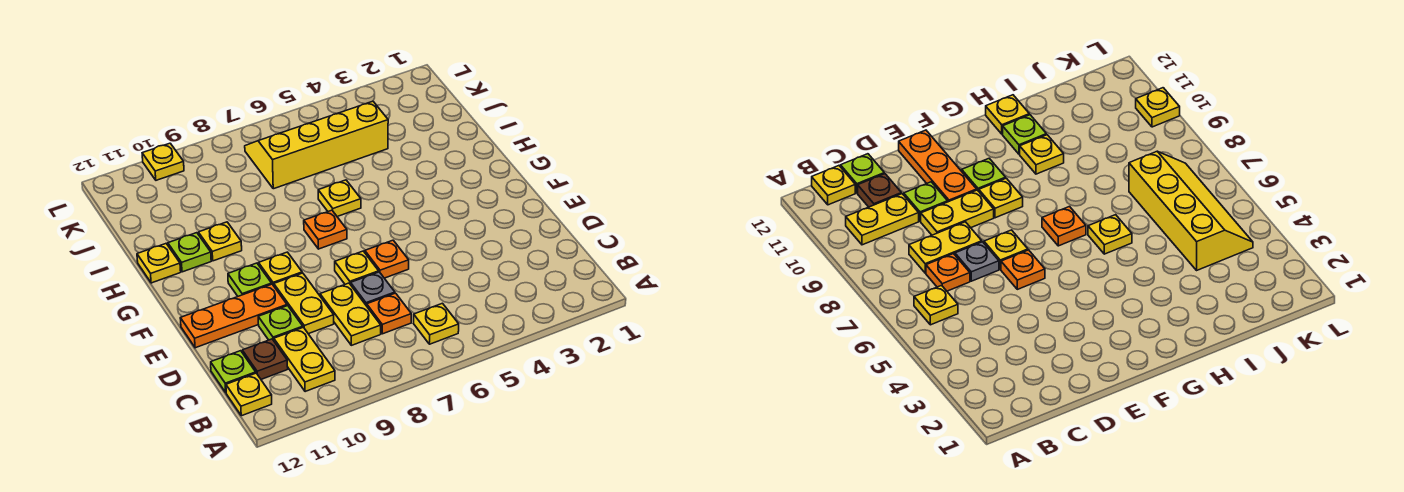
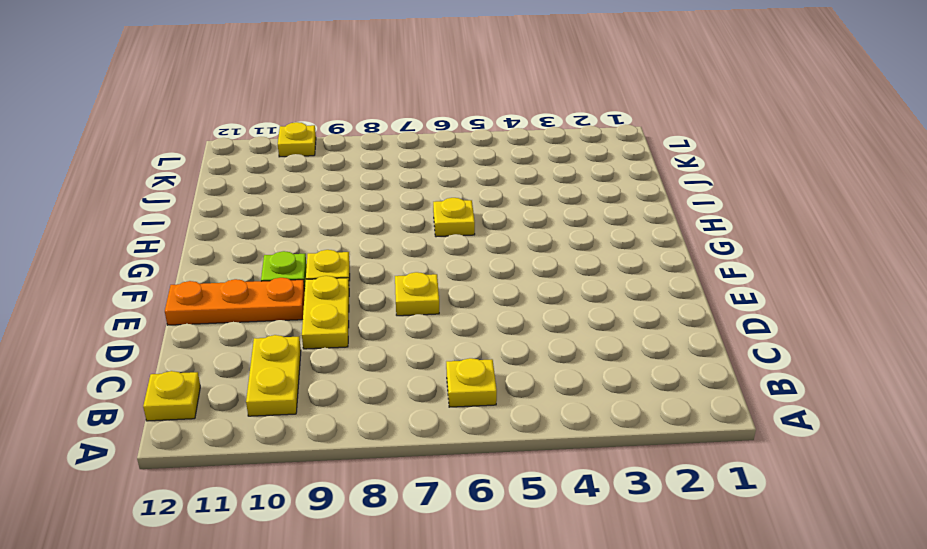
none -> orange plate C7 level 1
none -> yellow plate C8:D8 level 1
none -> brown plate C11 level 1

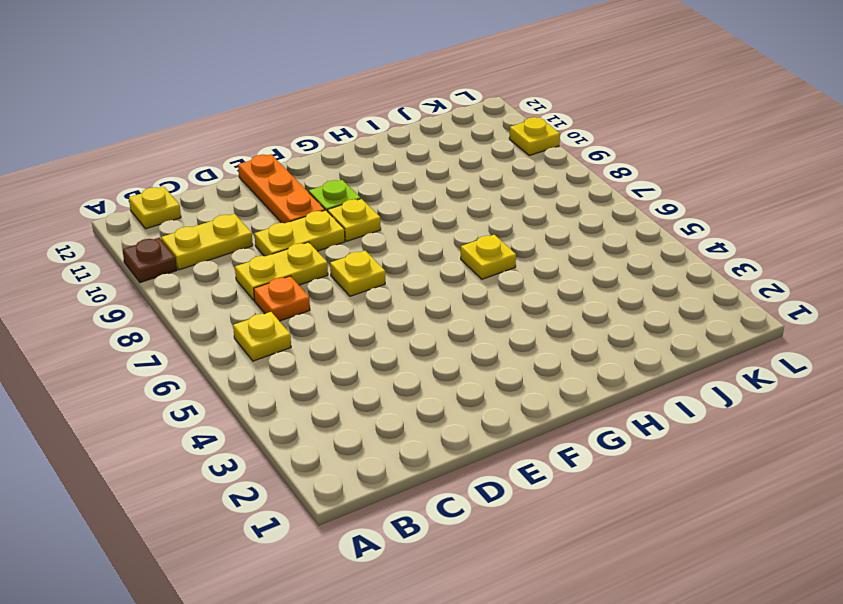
brown plate A10 level 1 -> brown plate C11 level 1
none -> lime plate C12 level 1
none -> grey plate D7 level 1
none -> lime plate D10 level 1

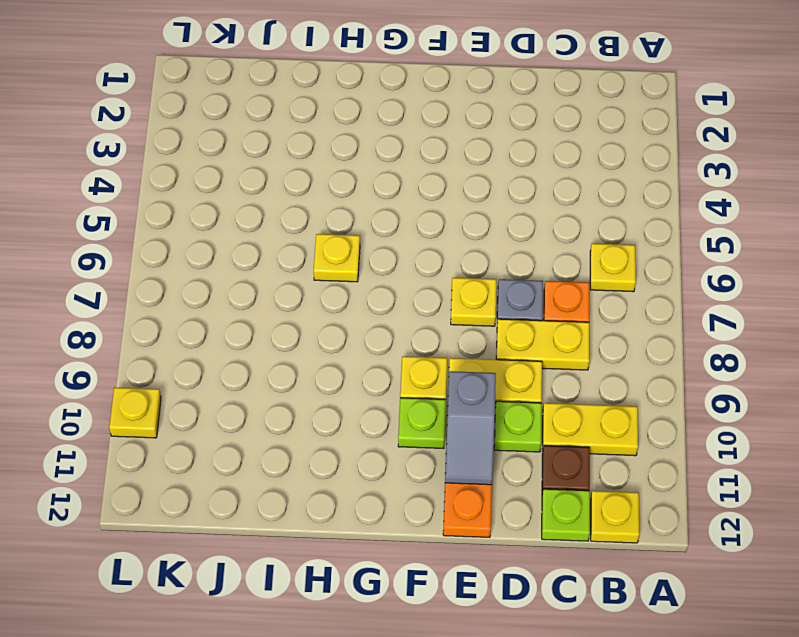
grey slope E10:E11 level 2 top 10 -> none
none -> orange plate E6 level 1
none -> orange plate G7 level 1
none -> yellow plate H10 level 1

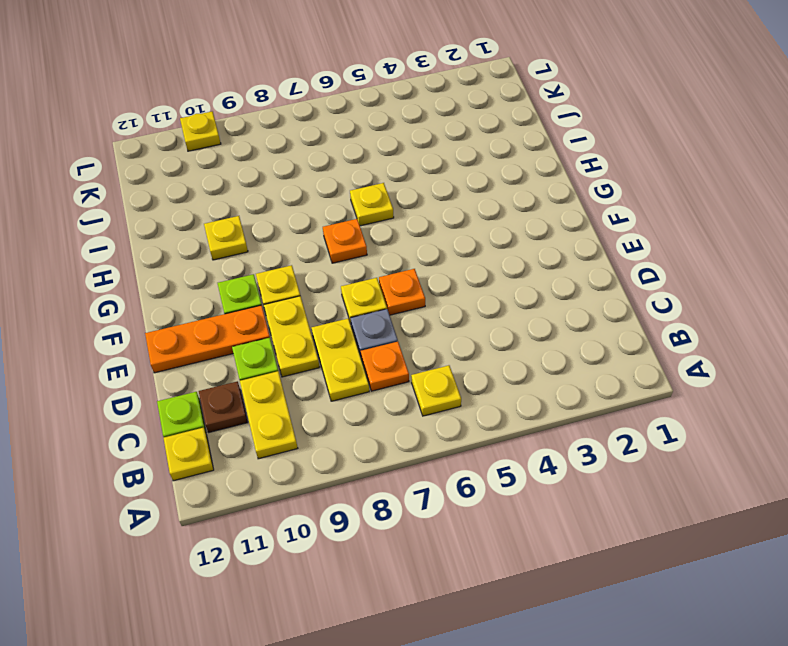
none -> lime plate H11 level 1
none -> yellow plate H12 level 1
none -> yellow slope J4:K7 level 1 top J

